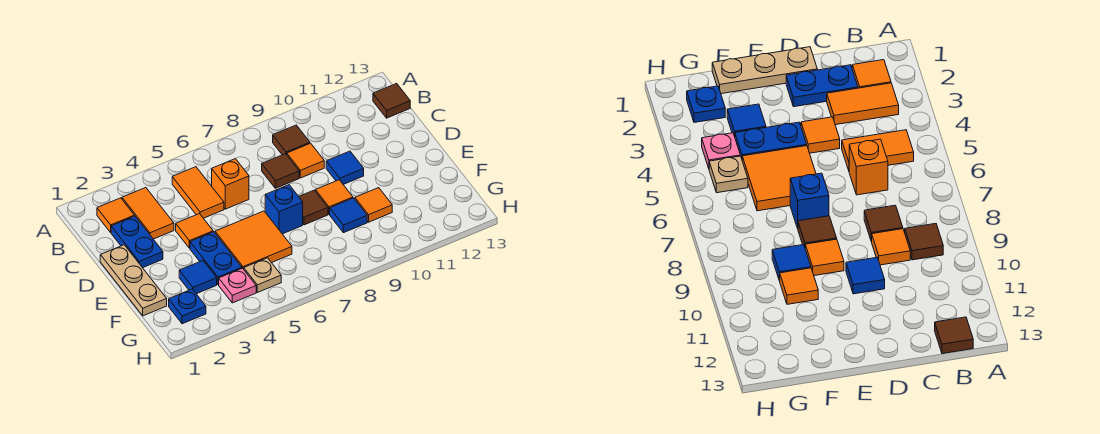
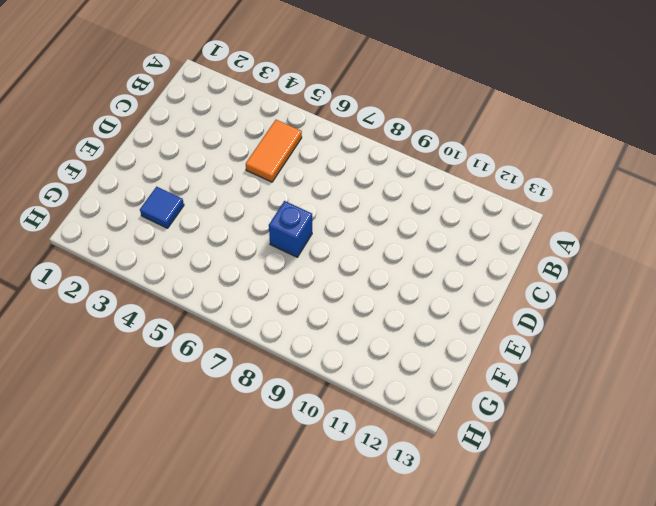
none -> orange tile B2 level 1
none -> orange tile B3:C3 level 1
none -> brown tile B9 level 1

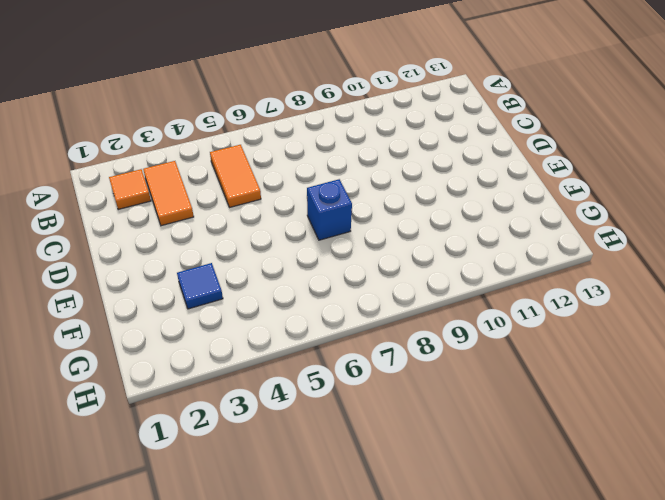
none -> brown tile B9 level 1
none -> brown tile B13 level 1
none -> blue plate C2:D2 level 1

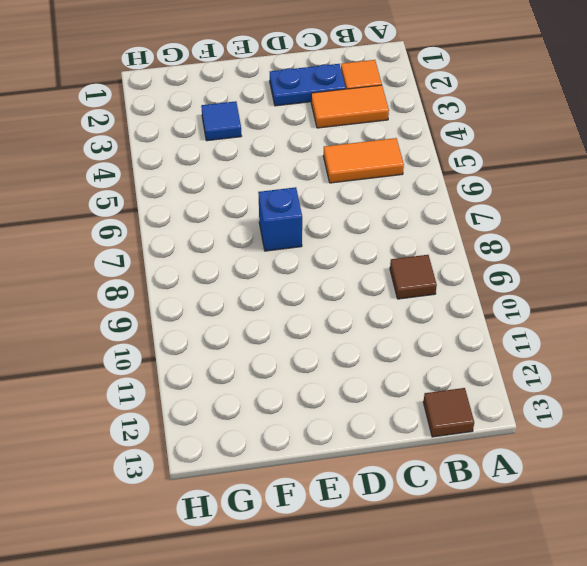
none -> orange brick C6 level 1
none -> brown tile C8 level 1
none -> orange tile C9 level 1

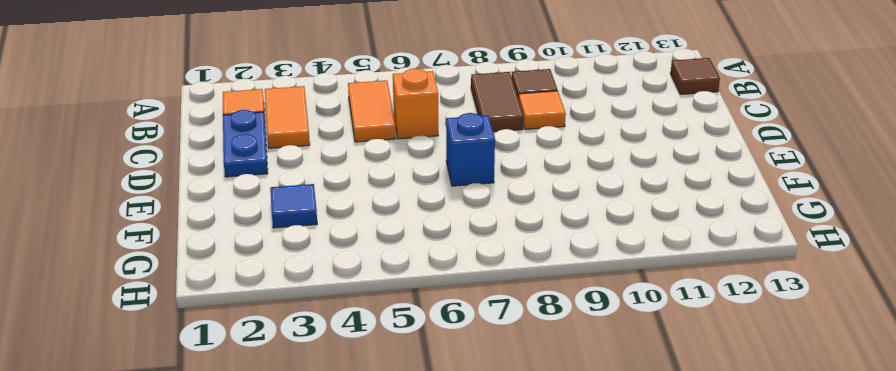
brown tile B8:C8 level 1 -> brown tile C8 level 1
none -> tan plate D1:F1 level 1
none -> orange tile D4 level 1
none -> blue tile D10 level 1

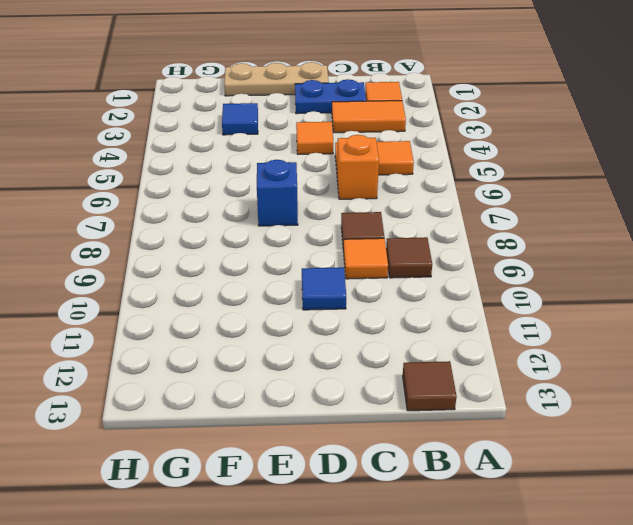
none -> blue plate E4:F4 level 1
none -> orange tile E5:F6 level 1
none -> brown tile E8 level 1

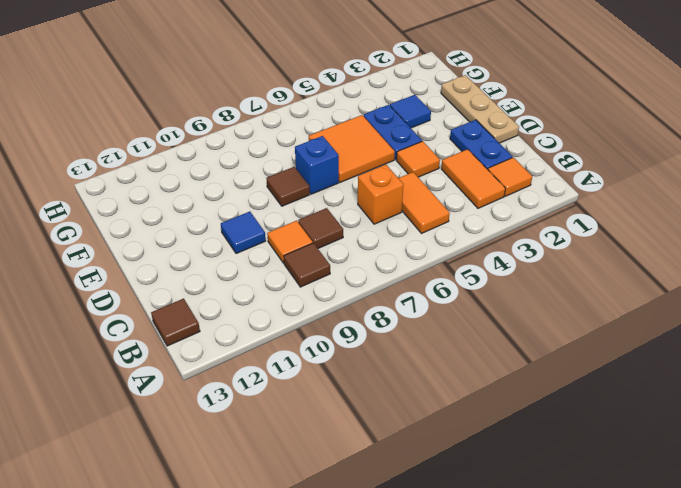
none -> orange tile E9 level 1
none -> blue tile F9 level 1
none -> orange tile F10 level 1

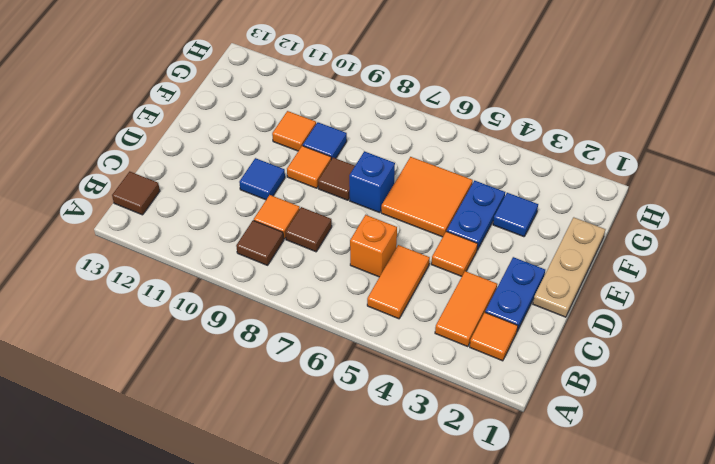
none -> blue plate G2 level 1
none -> pink plate G4 level 1
none -> tan plate G5 level 1

